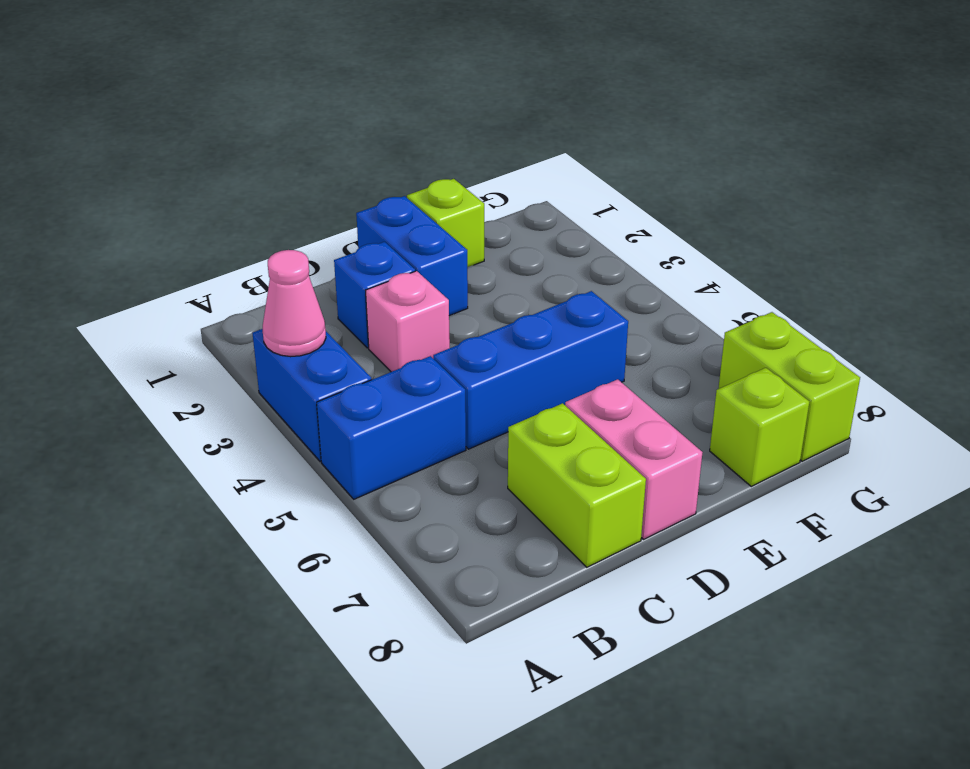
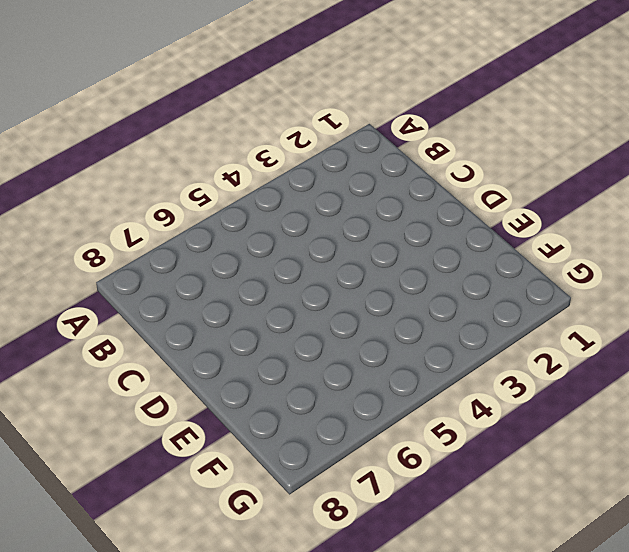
none -> blue brick A3:A4 level 1
none -> blue brick A5:B5 level 1
none -> blue brick C2 level 1

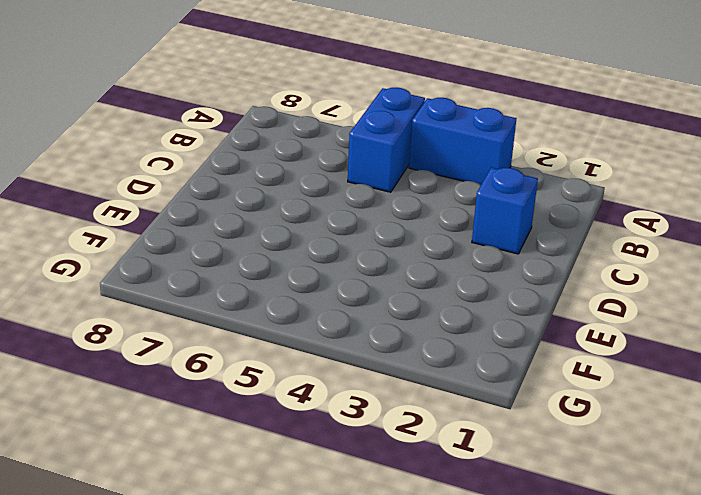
none -> pink brick C3 level 1
none -> blue brick C5:E5 level 1
none -> lime brick C7:C8 level 1

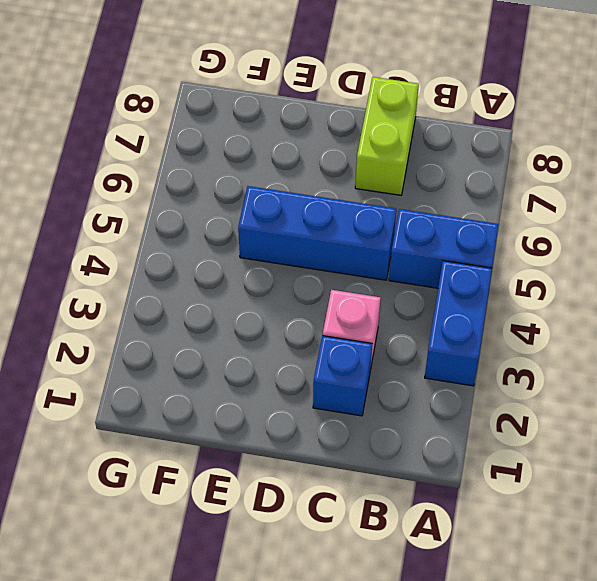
none -> blue brick D1:D2 level 1
none -> pink brick D7:D8 level 1
none -> lime brick E1 level 1

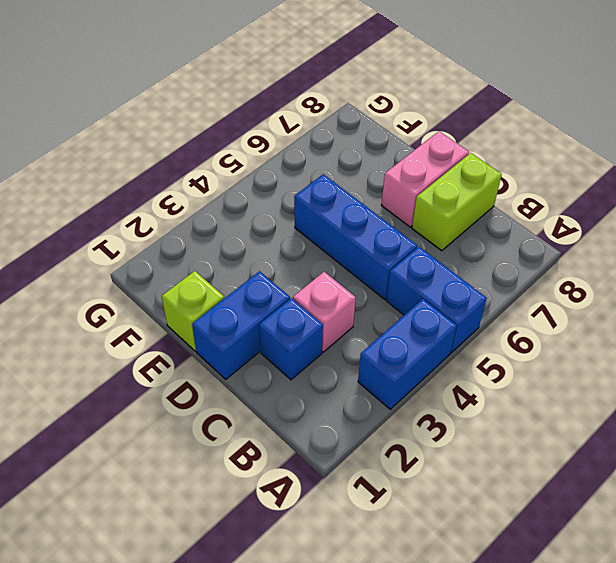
none -> lime brick F8 level 1
none -> lime brick G7:G8 level 1
none -> pink cone A3 level 2

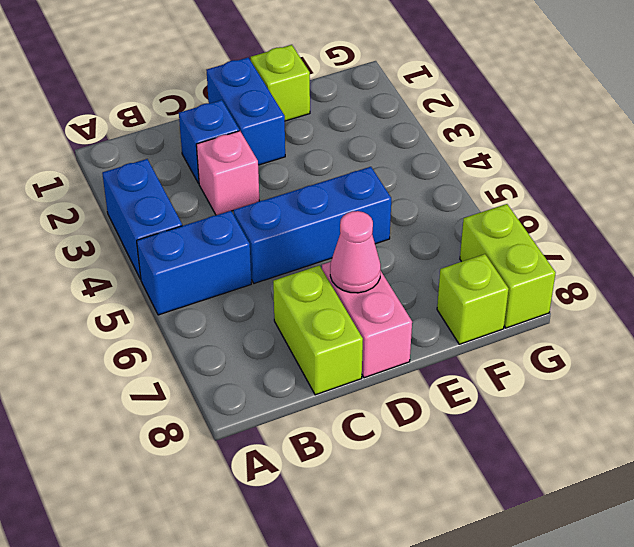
pink cone D7 level 2 -> pink cone A3 level 2

